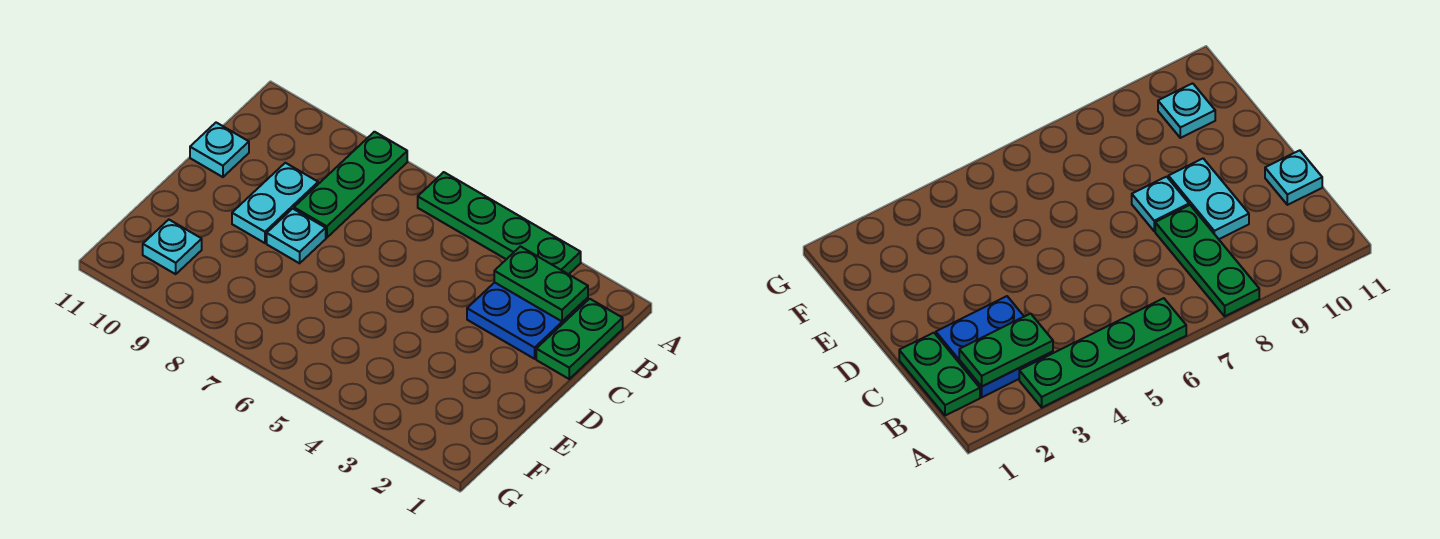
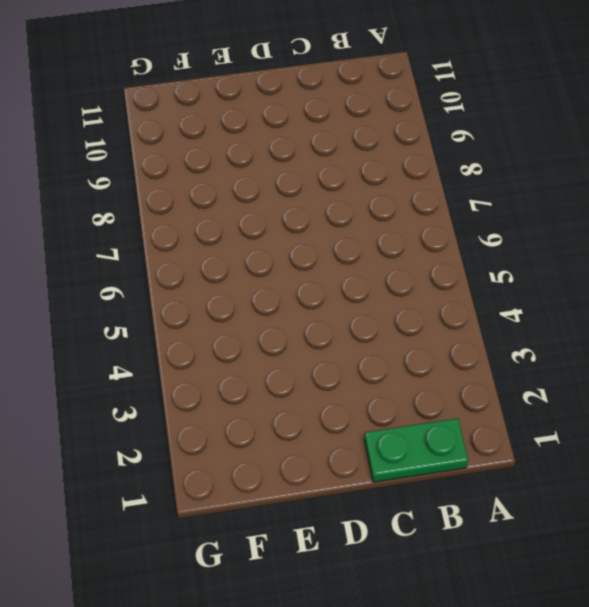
none -> green plate A3:A6 level 1
none -> green plate A8:C8 level 1

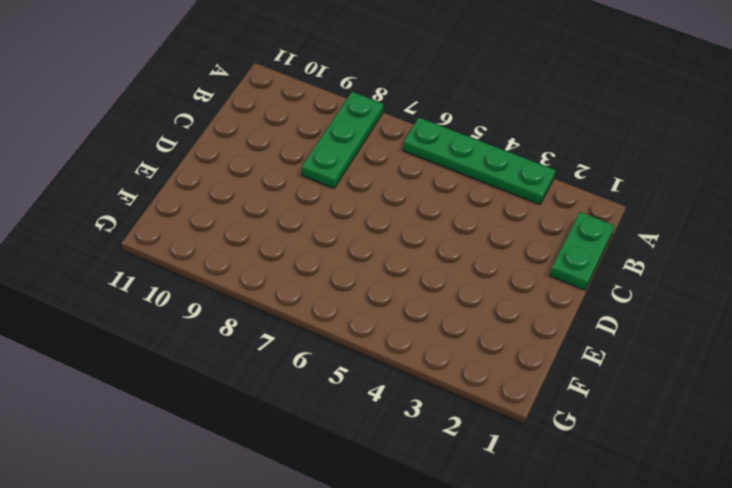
none -> blue plate B2:C3 level 1
none -> cyan plate C9:D9 level 1

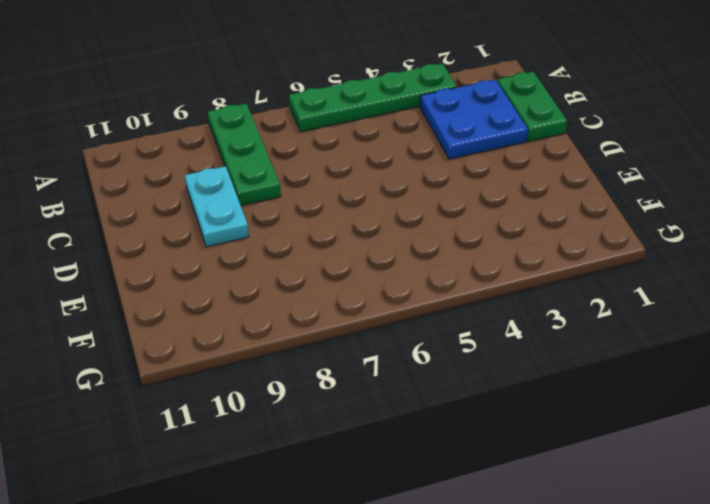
none -> cyan plate C11 level 1
none -> cyan plate D8 level 1

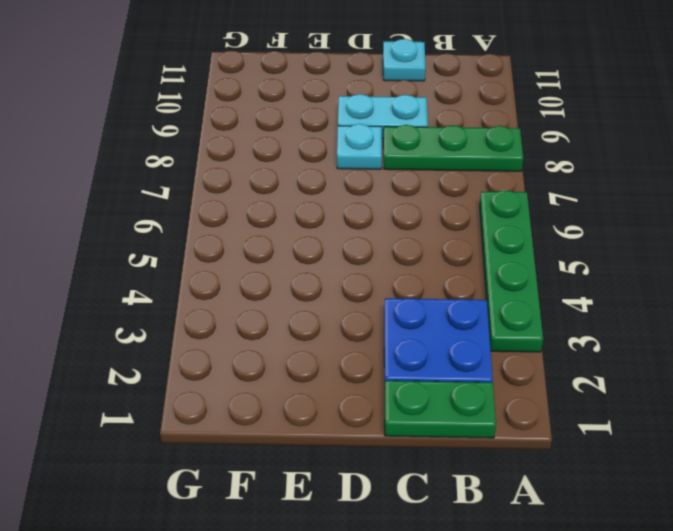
none -> cyan plate F10 level 1
none -> green plate B2:B3 level 2

